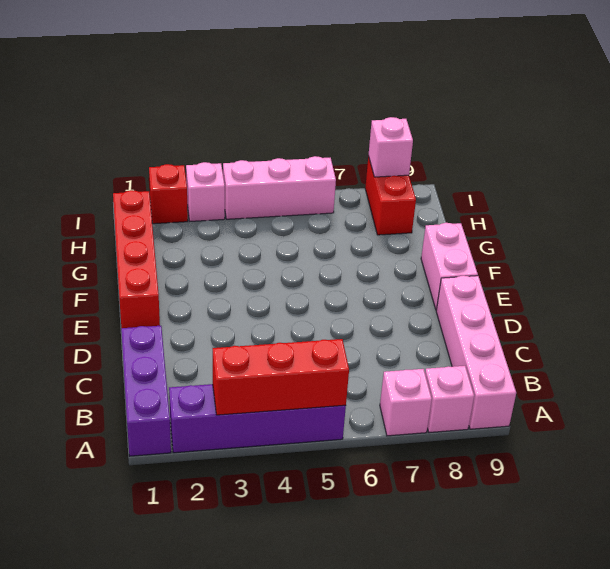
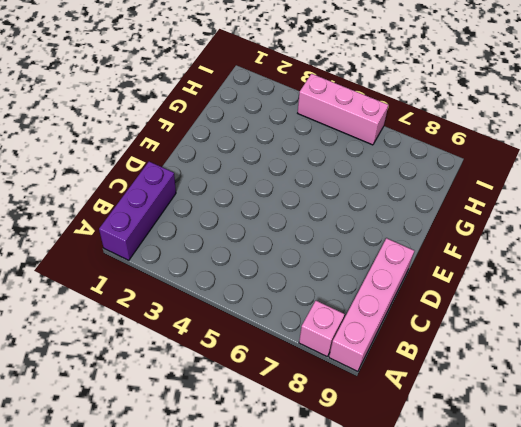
none -> purple brick A2:A5 level 1
none -> pink brick A7 level 1
none -> red brick E1:H1 level 1

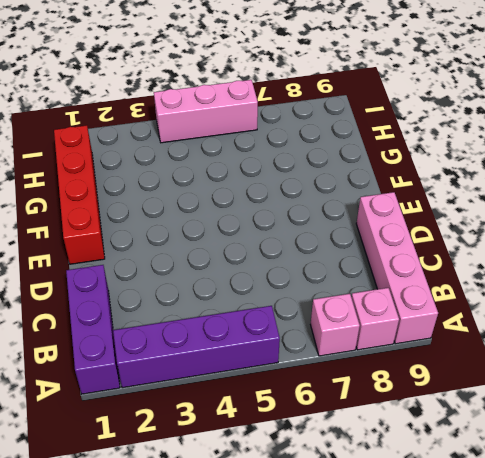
none -> pink brick E9:F9 level 1
none -> red brick H8:I8 level 1
none -> red brick I2 level 1

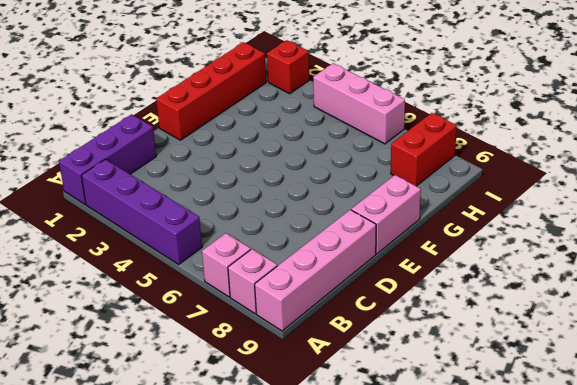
none -> pink brick I3 level 1
none -> red brick A3:A5 level 2
none -> pink brick I8 level 2

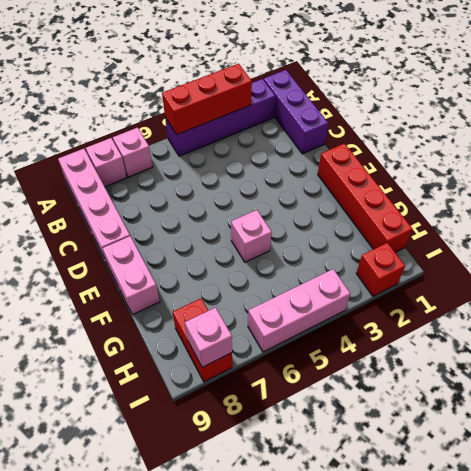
pink brick F5 level 1 -> pink brick I3 level 1

